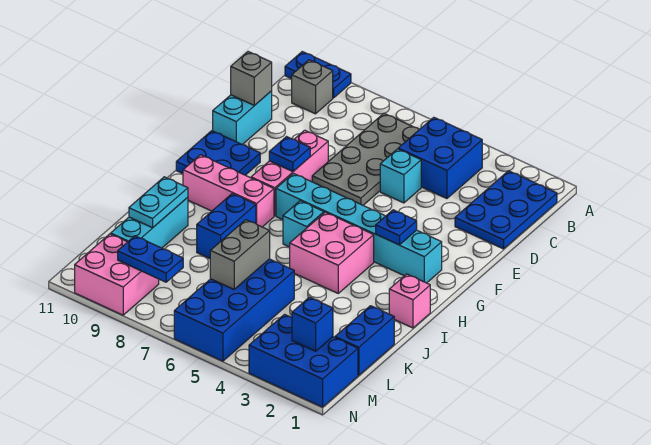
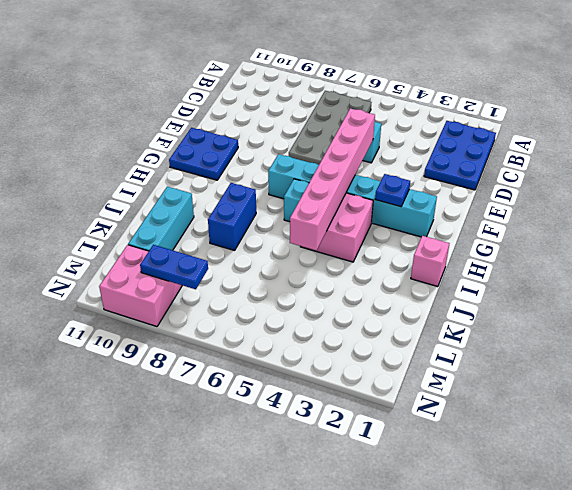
pink brick E5:J5 level 2 -> none
none -> blue plate A10:A11 level 1
none -> blue brick B4:C5 level 1
none -> grey brick B10 level 1

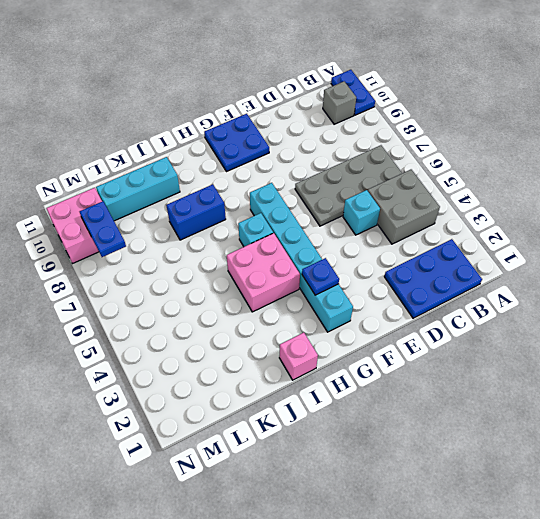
grey brick B4:C5 level 1 -> blue brick B4:C5 level 1
none -> cyan brick D11:E11 level 1
none -> pink brick E8:G8 level 1
none -> pink brick H8:H10 level 1

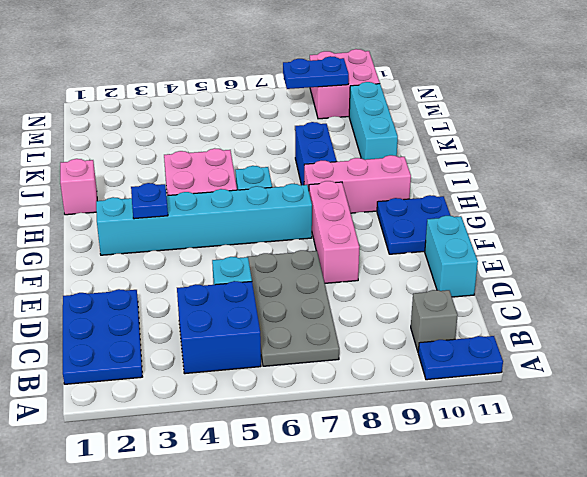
none -> blue brick K1:L1 level 1
none -> blue brick K5:N6 level 1
none -> blue brick M1:N3 level 1

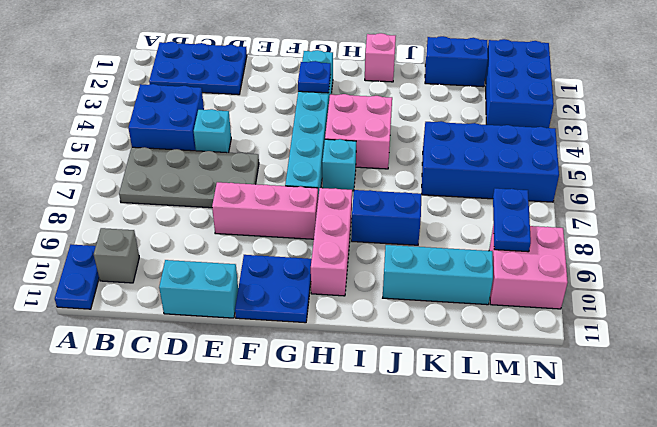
none -> grey brick D11 level 2
none -> blue plate F8 level 2
none -> cyan plate J10:K10 level 2

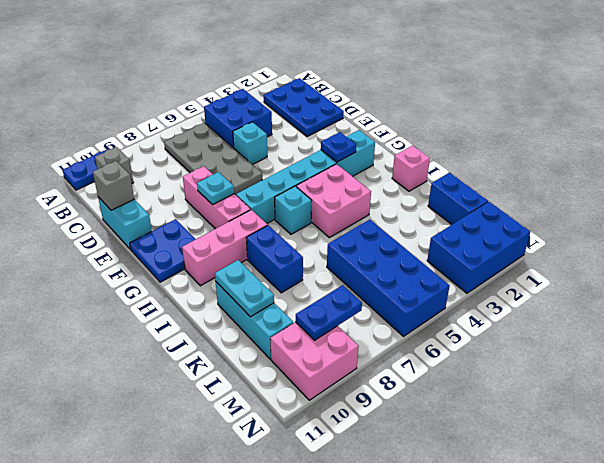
cyan plate F8 level 2 -> blue plate F8 level 2
none -> grey brick K6:L6 level 2
none -> blue brick M2 level 2

